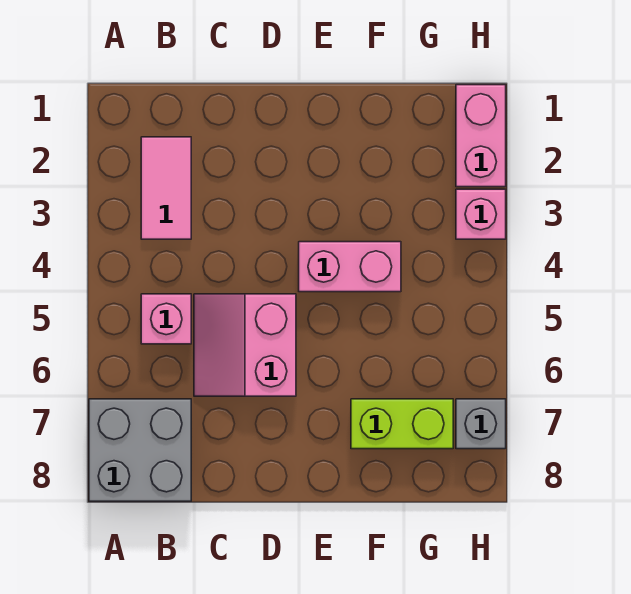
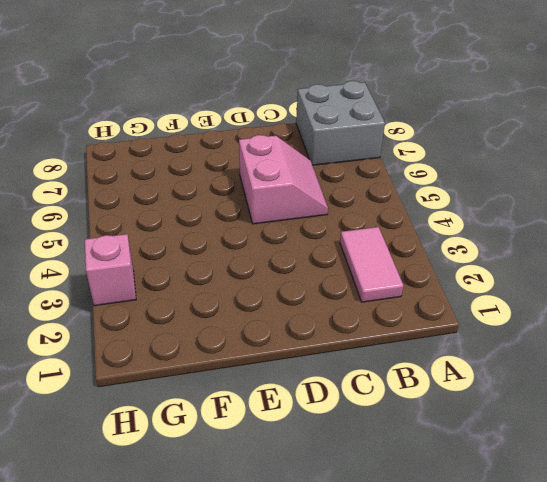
none -> pink brick B5 level 1
none -> pink brick E4:F4 level 1

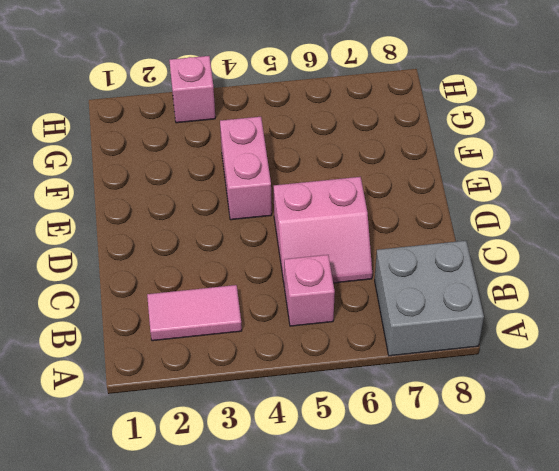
none -> lime brick F7:G7 level 1
none -> pink brick H1:H2 level 1

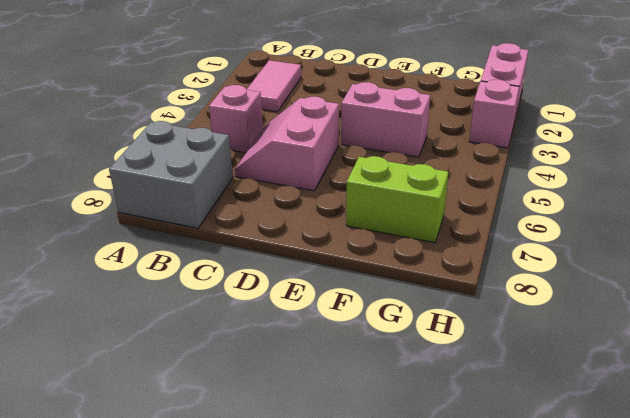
none -> grey brick H7 level 1

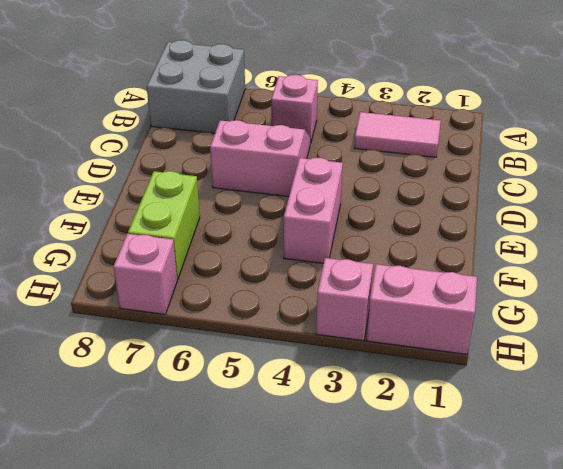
pink brick H7 level 1 -> grey brick H7 level 1

